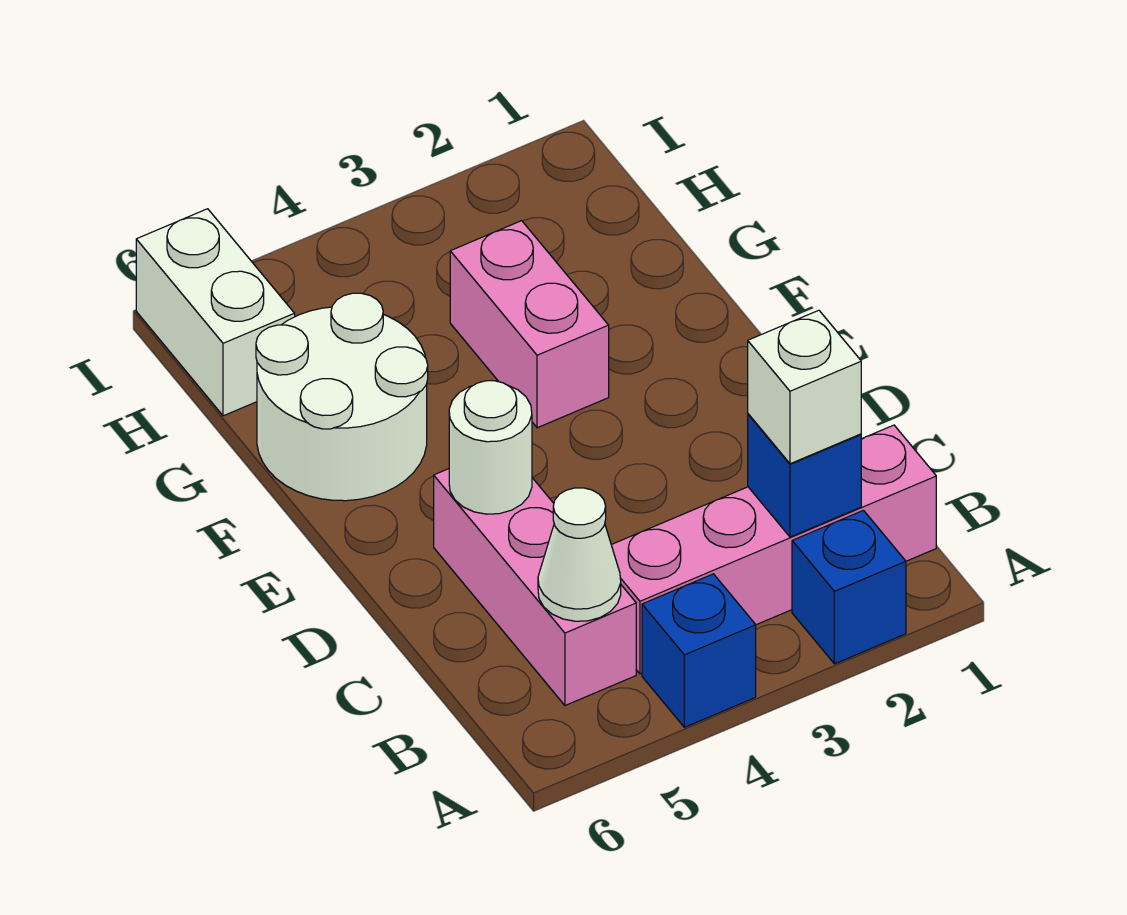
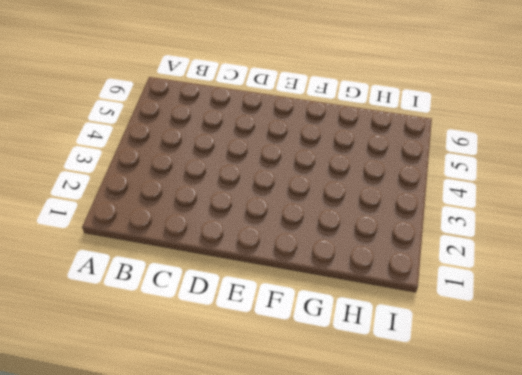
none -> blue brick A2 level 1
none -> blue brick A4 level 1

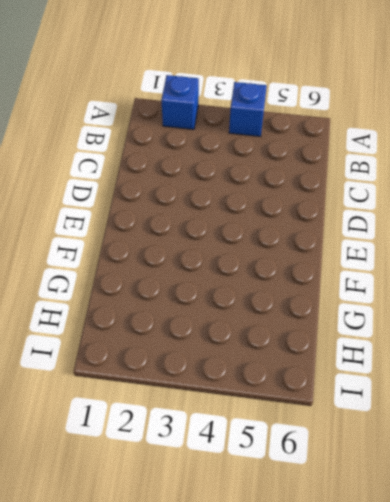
none -> pink brick B1:B4 level 1
none -> pink brick B5:D5 level 1

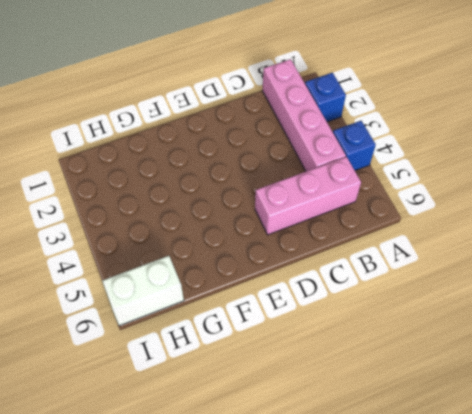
none -> pink brick F3:G3 level 1
none -> white round brick F5:G6 level 1

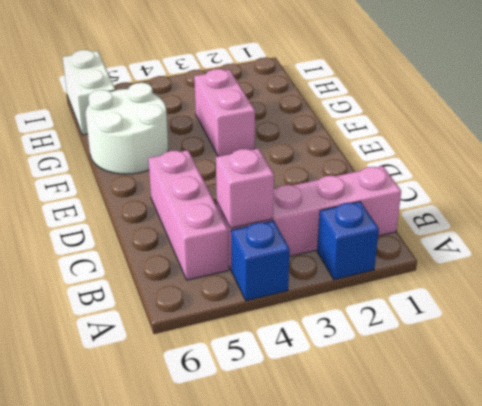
pink brick B4 level 2 -> none
none -> blue brick B2 level 2
none -> white cone B5 level 2

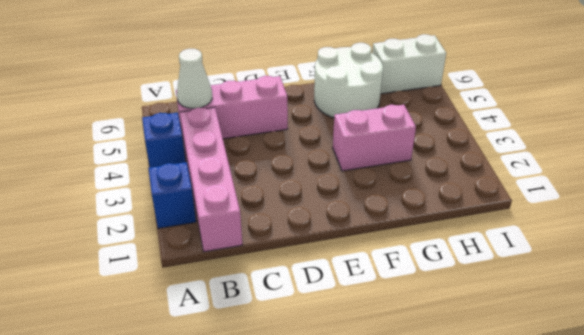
none -> blue brick B2 level 2
none -> white round brick D5 level 2

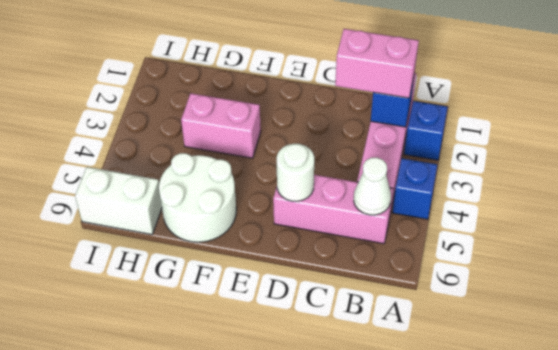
pink brick B2:C2 level 3 -> white brick B2 level 3

